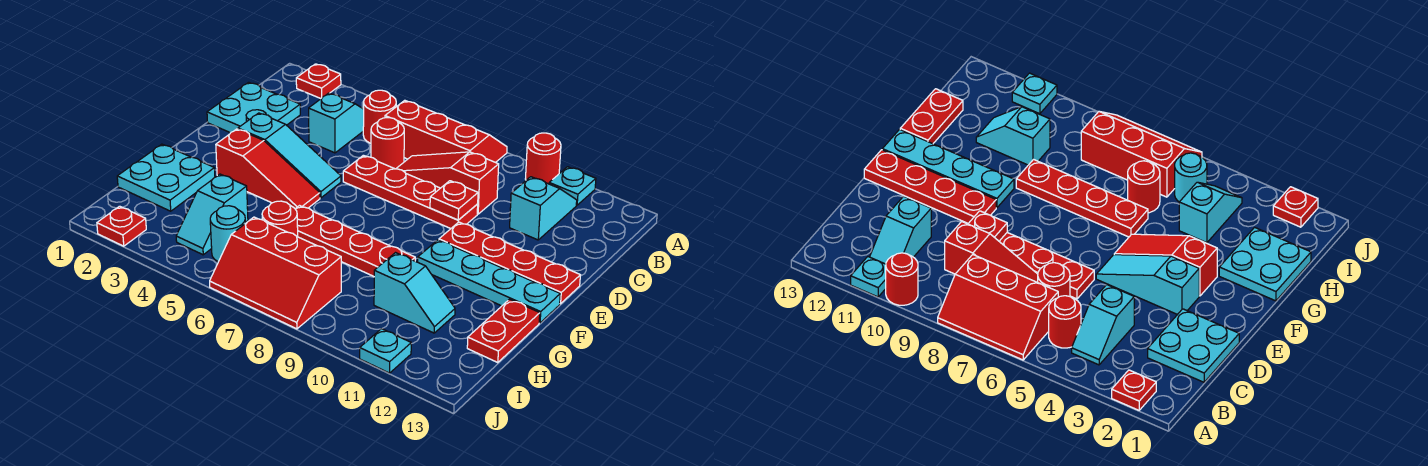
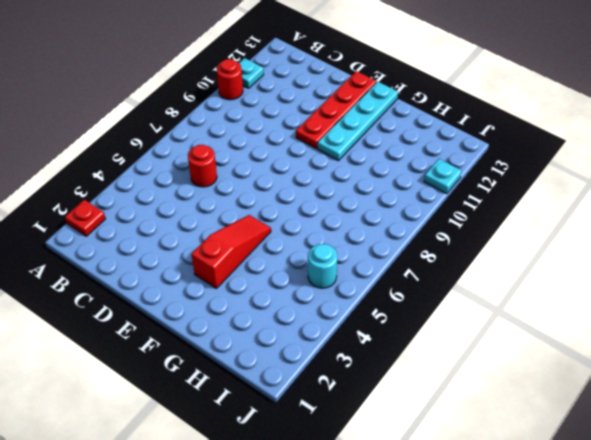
none -> red slope A6:B8 level 1 top B
none -> cyan slope B4:C4 level 1 top C
none -> red round brick B5 level 1

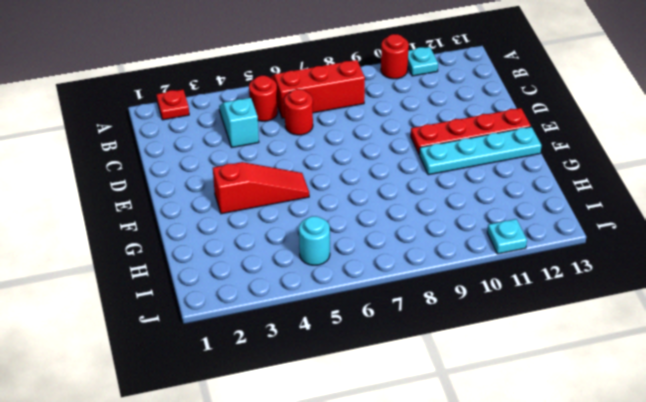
none -> cyan slope B11:C11 level 1 top C
none -> cyan plate C1:D2 level 1
none -> red slope C7:C9 level 1 top 9

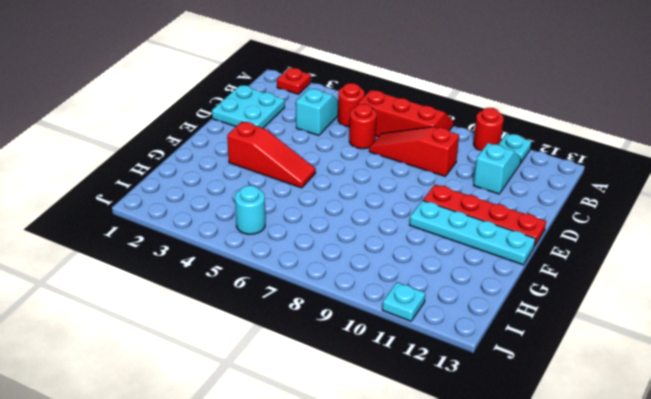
none -> red plate D6:D9 level 1
none -> cyan slope E3:E5 level 1 top 3
none -> cyan plate G1:H2 level 1

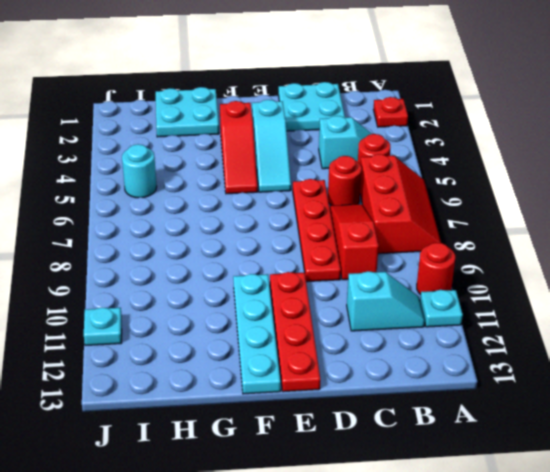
none -> red plate G6:G9 level 1
none -> red plate G13:H13 level 1
none -> cyan slope H4:I4 level 1 top H

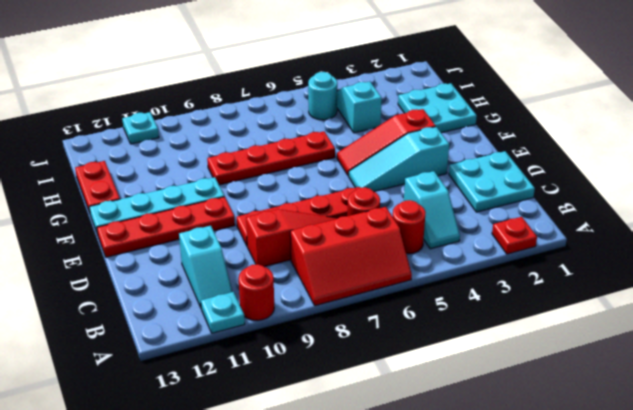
none -> red round brick H6 level 1
none -> cyan slope H10:H11 level 1 top 10
none -> red slope I6:J8 level 1 top I

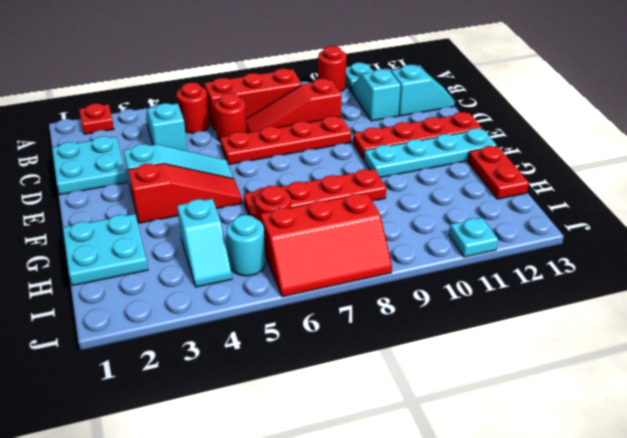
cyan slope C12:C13 level 1 top 12 -> cyan slope H10:H11 level 1 top 10
none -> red plate J2 level 1
none -> red plate D9 level 2

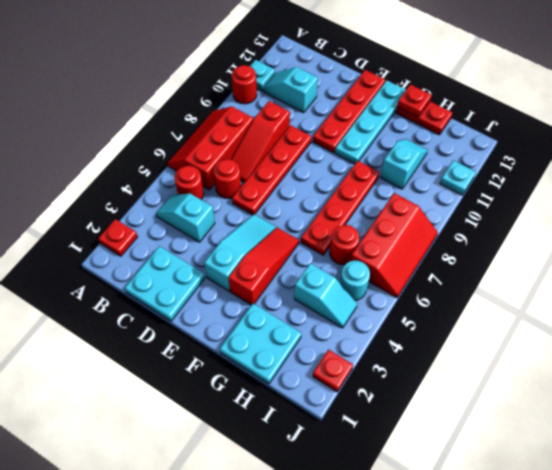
red plate G13 level 2 -> red plate D9 level 2

